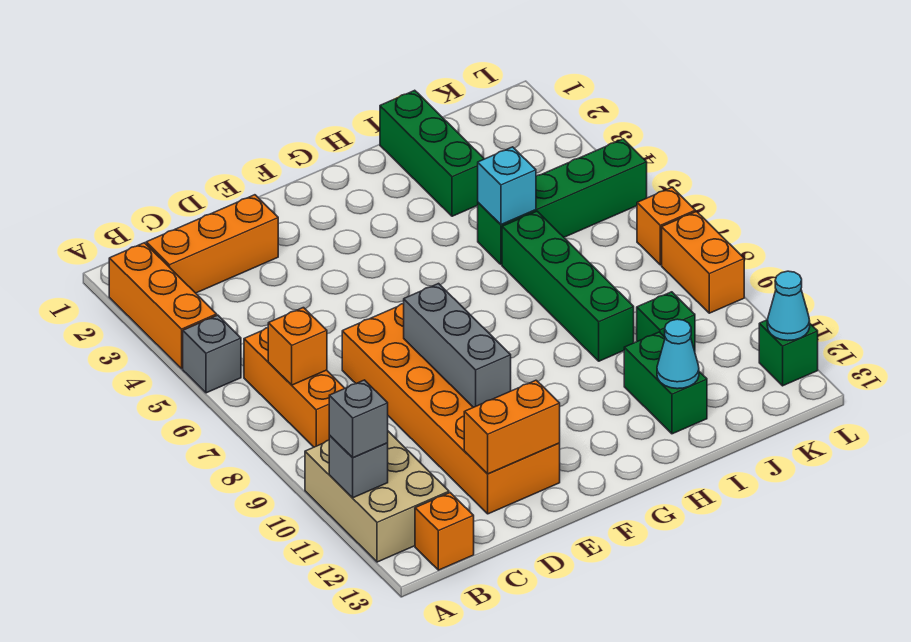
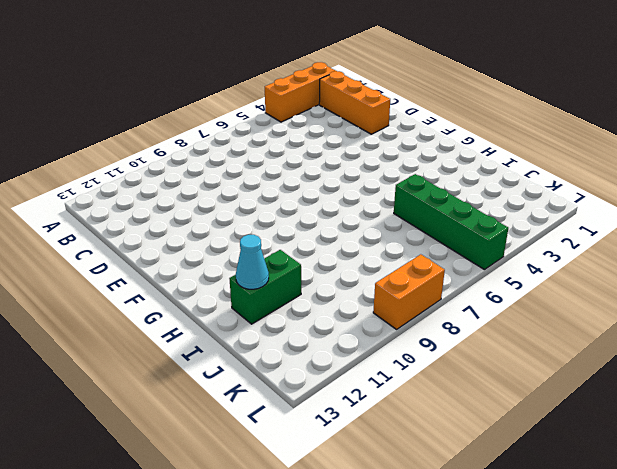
none -> grey brick A5 level 1
none -> tan brick A10:B12 level 1
none -> orange brick B6:B8 level 1

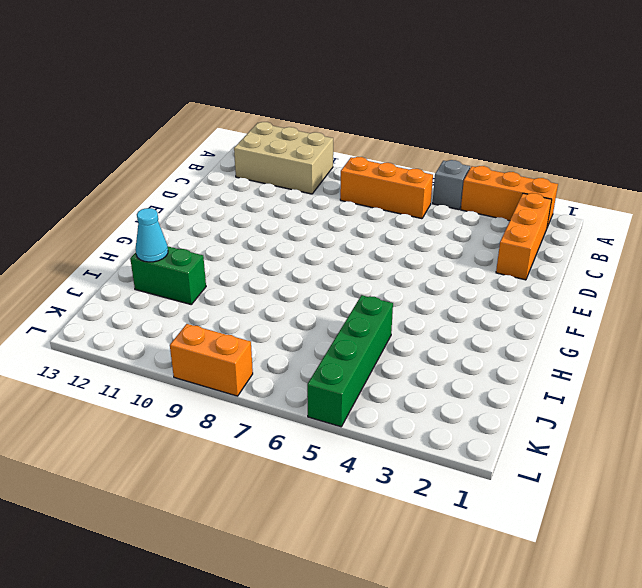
none -> orange brick B13 level 1
none -> orange brick D7:E12 level 1
none -> green brick I1:I3 level 1

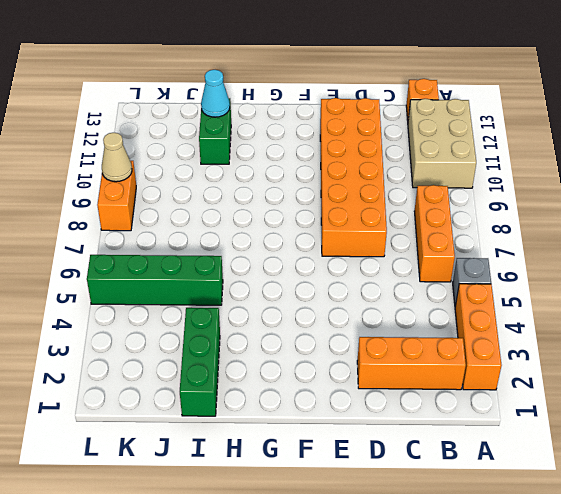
tan cone L9 level 2 -> none
none -> green brick I6:I9 level 1
none -> green brick J10 level 1
none -> orange brick L7 level 1

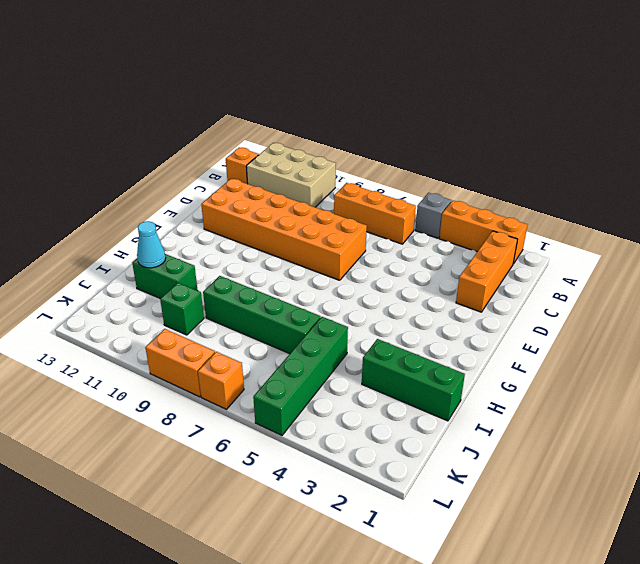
none -> green brick L12 level 1
none -> grey brick A11 level 2
none -> orange brick B7 level 2

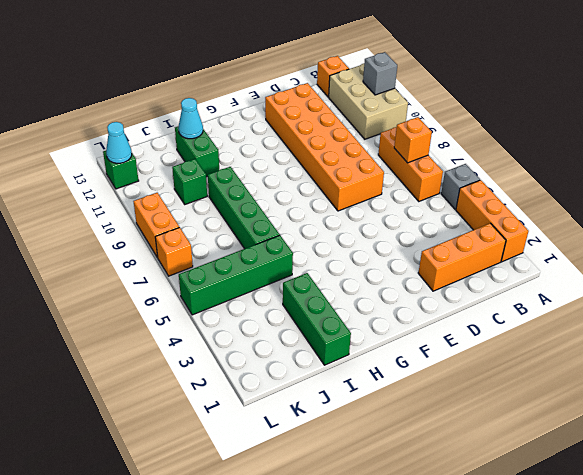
none -> orange brick D12:E12 level 2
none -> grey brick E8:E10 level 2
none -> cyan brick I5 level 2

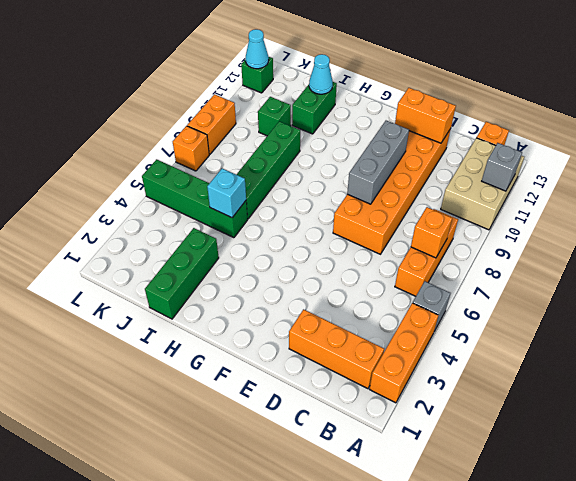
none -> grey brick A11 level 3

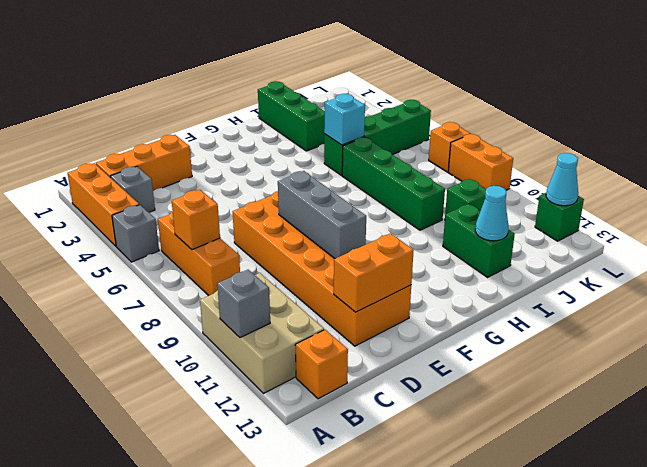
grey brick B3 level 1 -> grey brick A11 level 3

